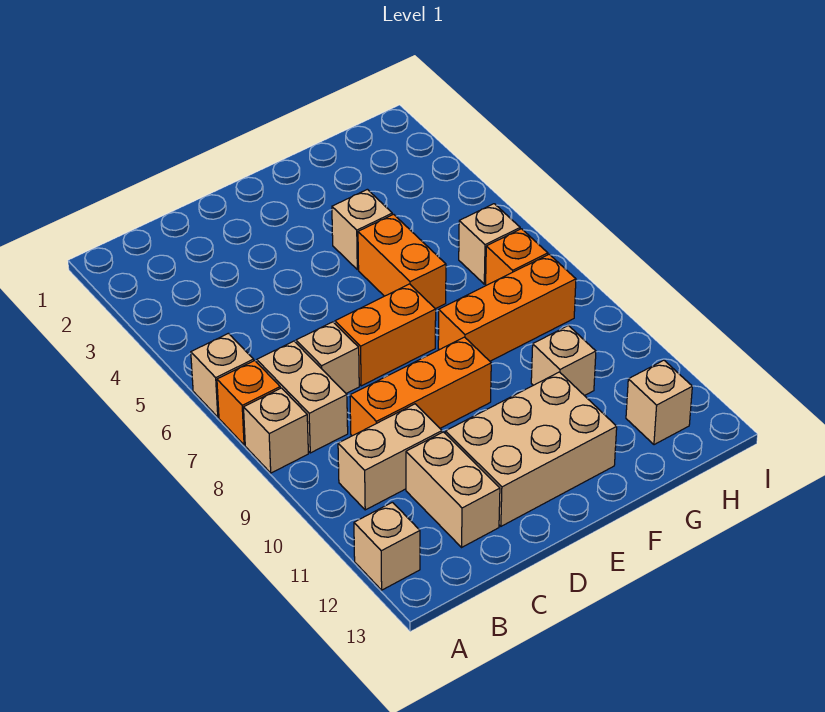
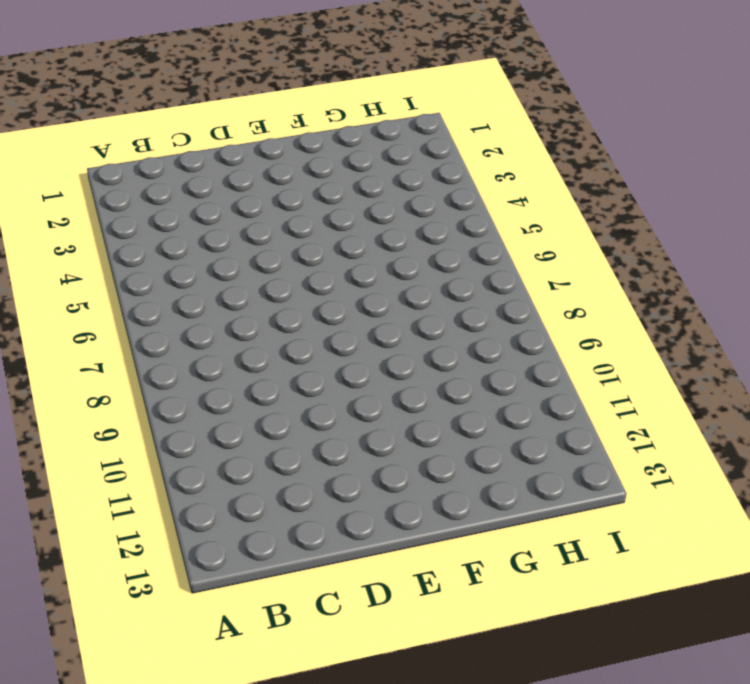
none -> tan brick A6 level 1
none -> orange brick A7 level 1
none -> tan brick A8 level 1

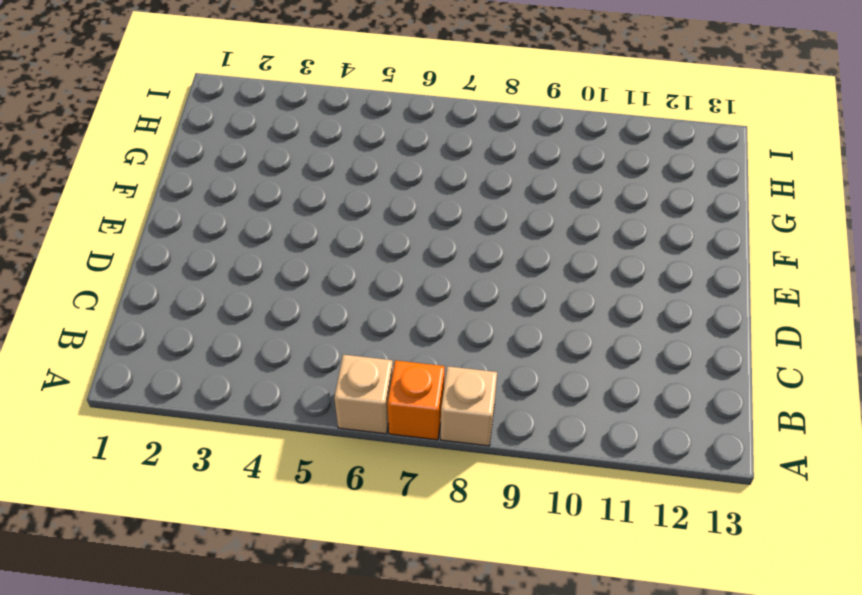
none -> tan brick A12 level 1
none -> tan brick B7:B8 level 1
none -> tan brick B10:C10 level 1

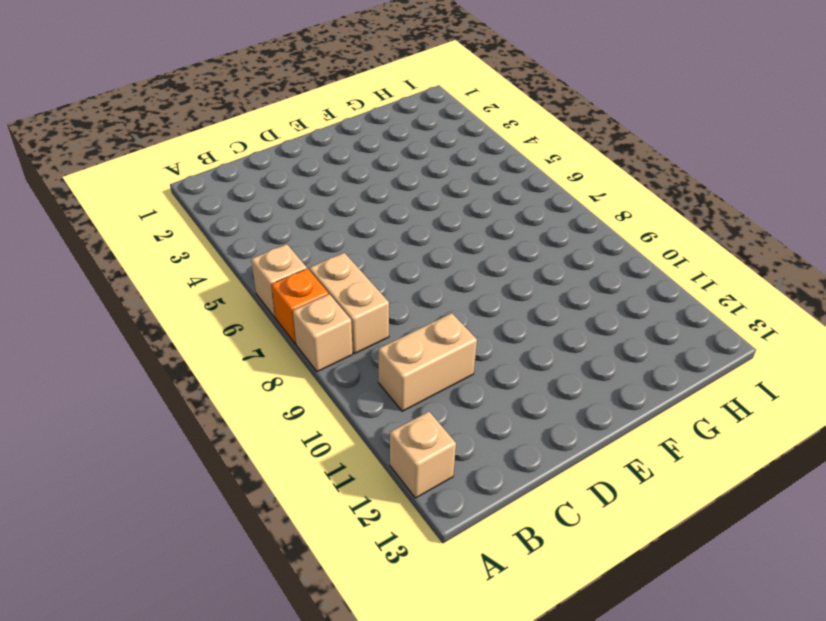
none -> tan brick C7 level 1
none -> orange brick C9:E9 level 1
none -> tan brick C11:C12 level 1

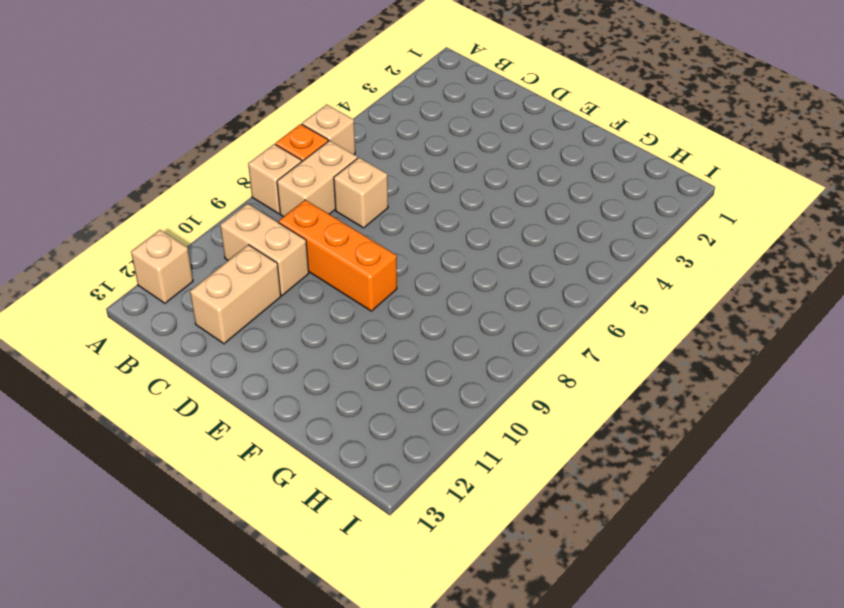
none -> orange brick D7:E7 level 1
none -> tan brick D11:F12 level 1
none -> tan brick F4 level 1

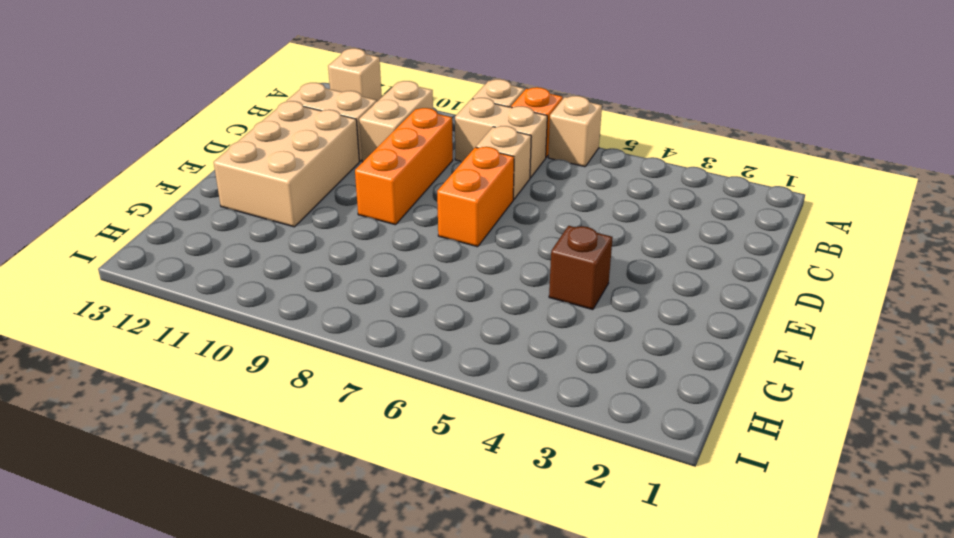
brown brick F4 level 1 -> tan brick F4 level 1
none -> orange brick F5:F6 level 1
none -> orange brick F8:H8 level 1
none -> tan brick G10 level 1

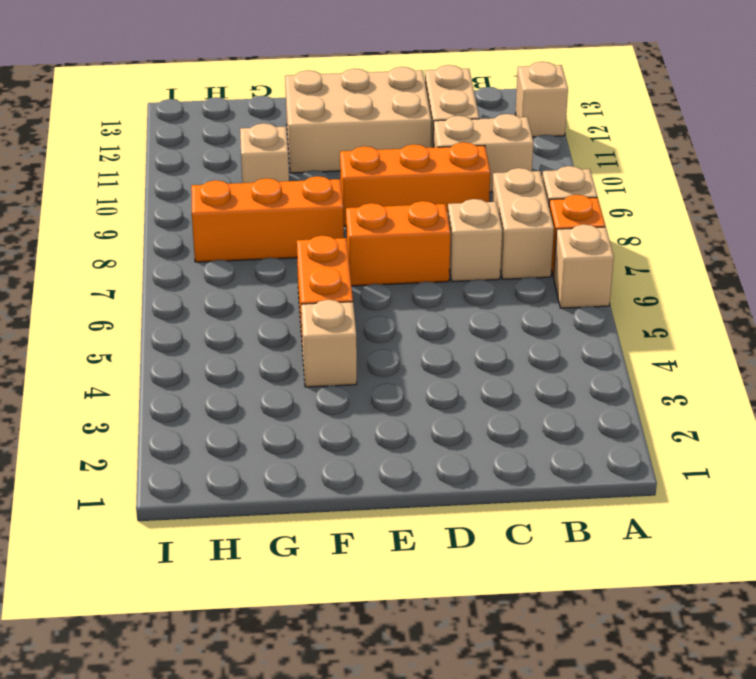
none -> tan brick H6 level 1
none -> orange brick H7 level 1
none -> tan brick H12 level 1

